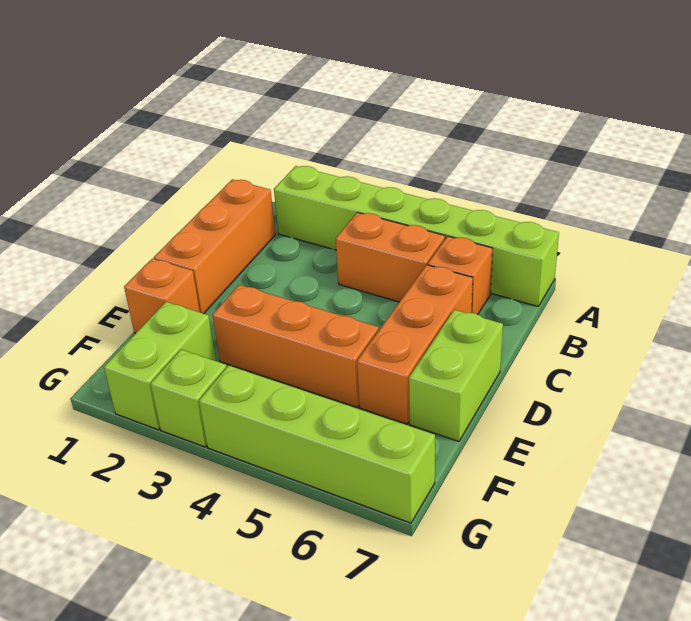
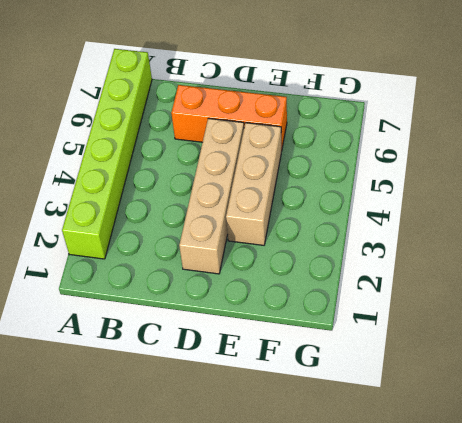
tan brick D2:D5 level 1 -> none
tan brick E3:E5 level 1 -> orange brick E3:E5 level 1
none -> orange brick B1:D1 level 1
none -> orange brick B4:B5 level 1

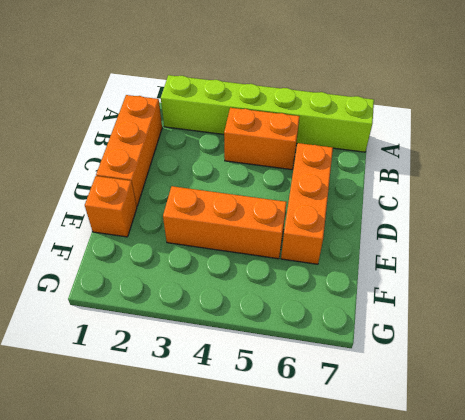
none -> orange brick B6 level 1
none -> lime brick D7:E7 level 1

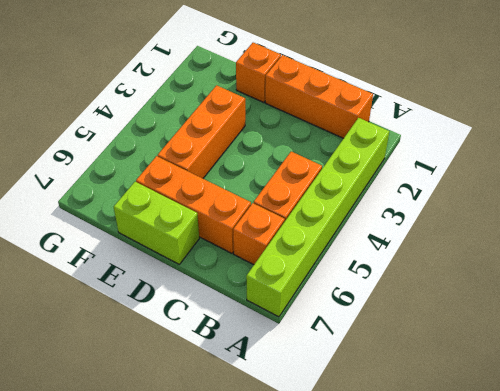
none -> lime brick F2:G2 level 1
none -> lime brick G3 level 1

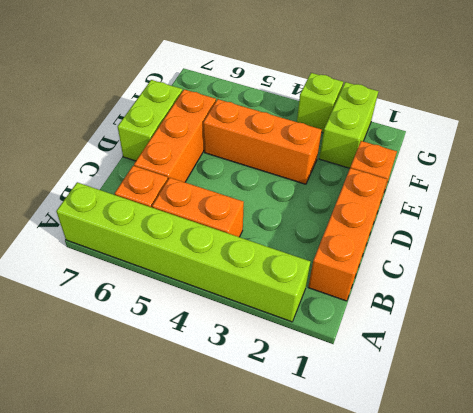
none -> lime brick G4:G7 level 1

